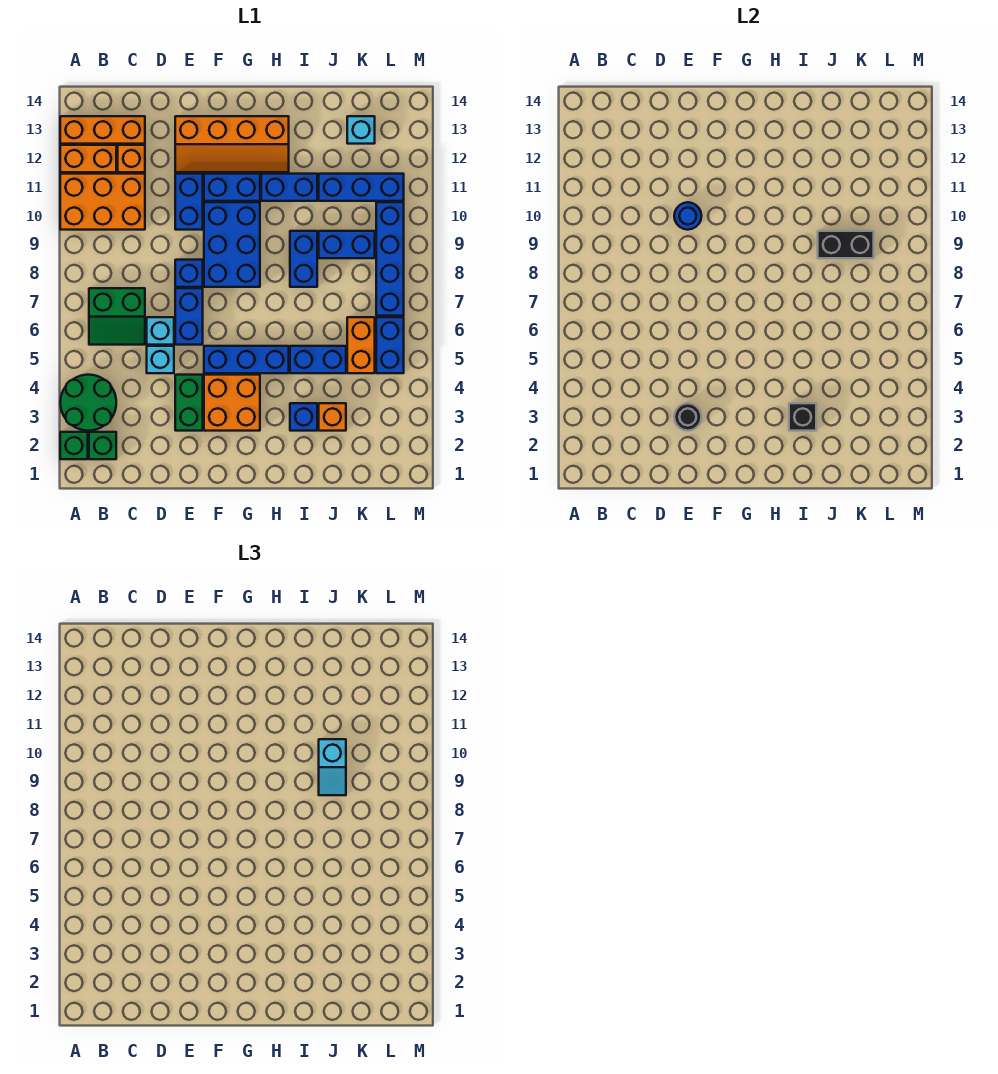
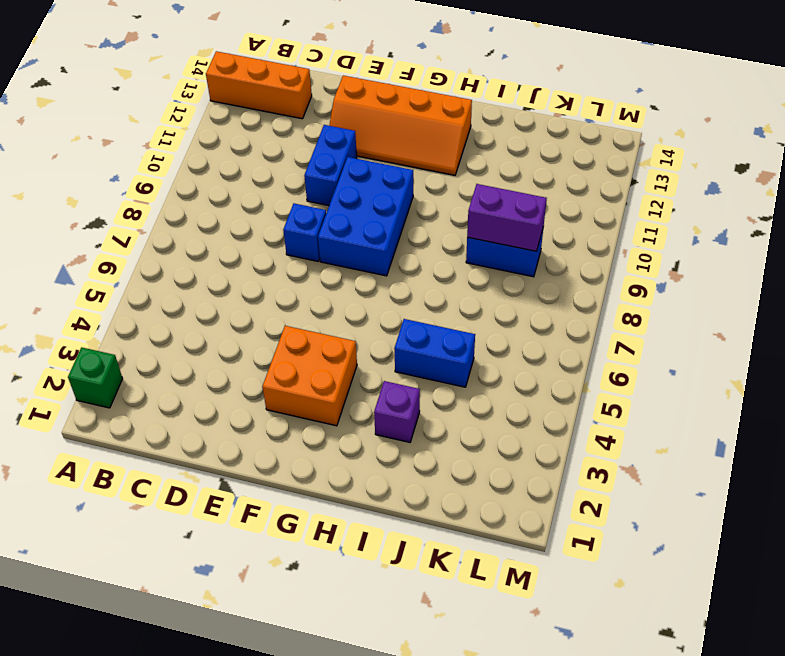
purple brick I3 level 1 -> blue brick I3 level 1
purple brick J9:K9 level 2 -> black brick J9:K9 level 2
none -> green round brick A3:B4 level 1
none -> orange brick A10:C11 level 1
none -> orange brick A12:B12 level 1
none -> green brick B2 level 1

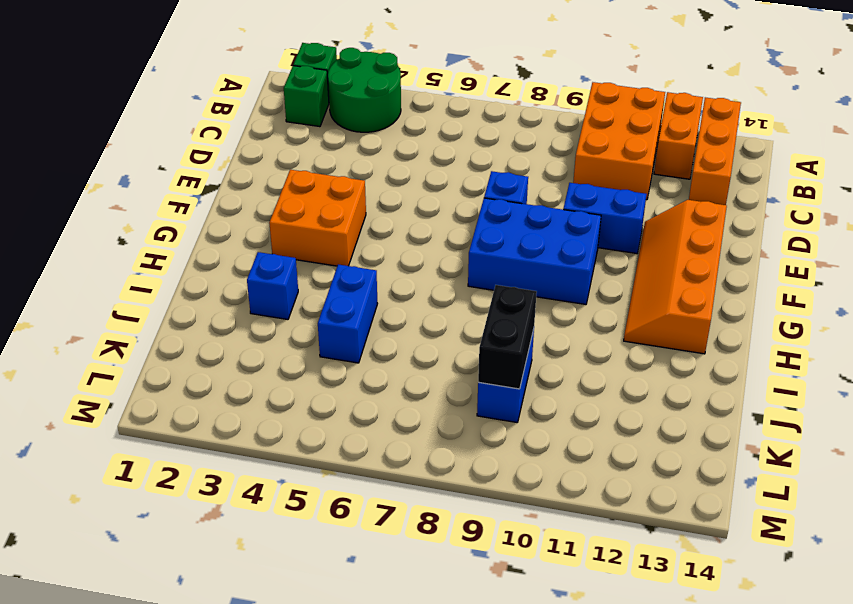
none -> green slope B6:C7 level 1 top 7
none -> orange brick C12 level 1
none -> cyan brick D5 level 1
none -> cyan brick D6 level 1

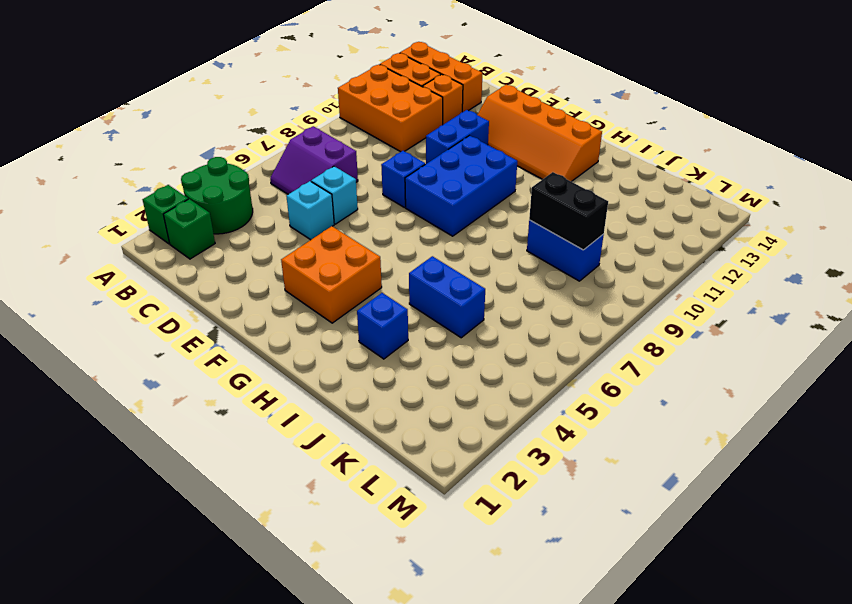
purple slope B6:C7 level 1 top 7 -> green slope B6:C7 level 1 top 7
none -> green brick E3:E4 level 1
none -> blue brick E6:E7 level 1
none -> blue brick F5:H5 level 1
none -> blue brick F11:G11 level 1

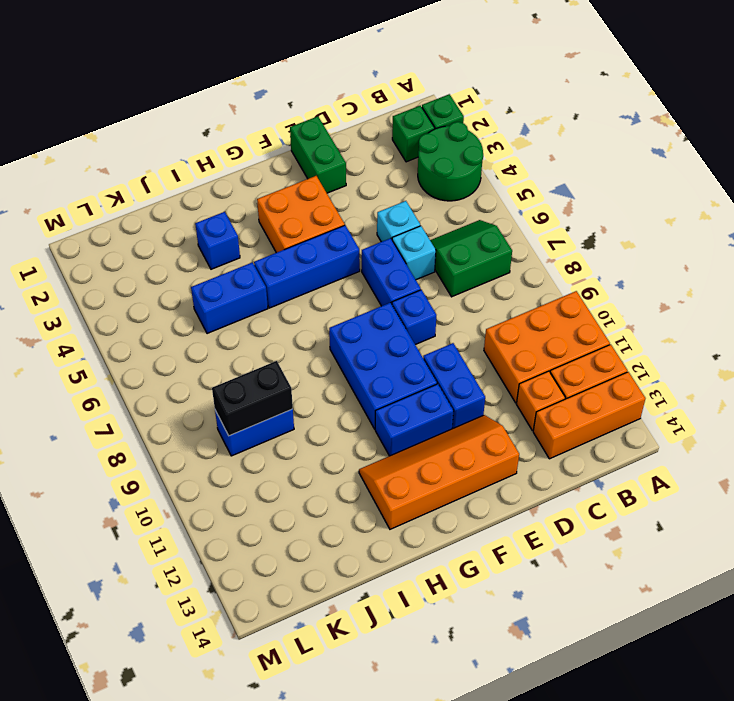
green brick E1:E2 level 1 -> green brick E3:E4 level 1
none -> blue brick H11:I11 level 1
none -> blue brick I8:I9 level 1
none -> orange brick J3 level 1
none -> blue brick J11:L11 level 1

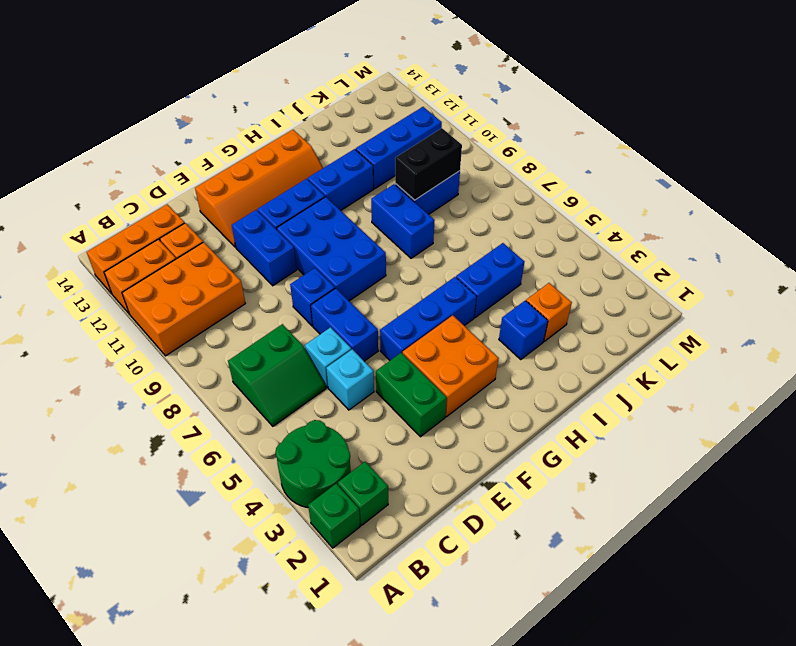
none -> orange brick K5:K6 level 1
none -> cyan brick K13 level 1
none -> blue brick L5:L6 level 1
none -> blue brick L7:L10 level 1

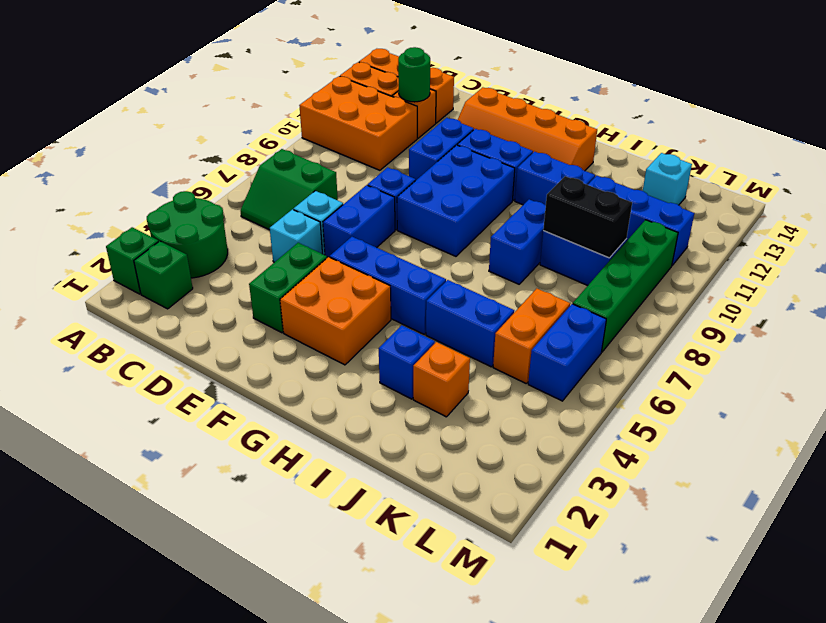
green round brick C12 level 2 -> none
green brick L7:L10 level 1 -> blue brick L7:L10 level 1
none -> black round brick E3 level 2
none -> blue round brick E10 level 2
none -> black brick I3 level 2
none -> cyan slope J9:J10 level 3 top 10

